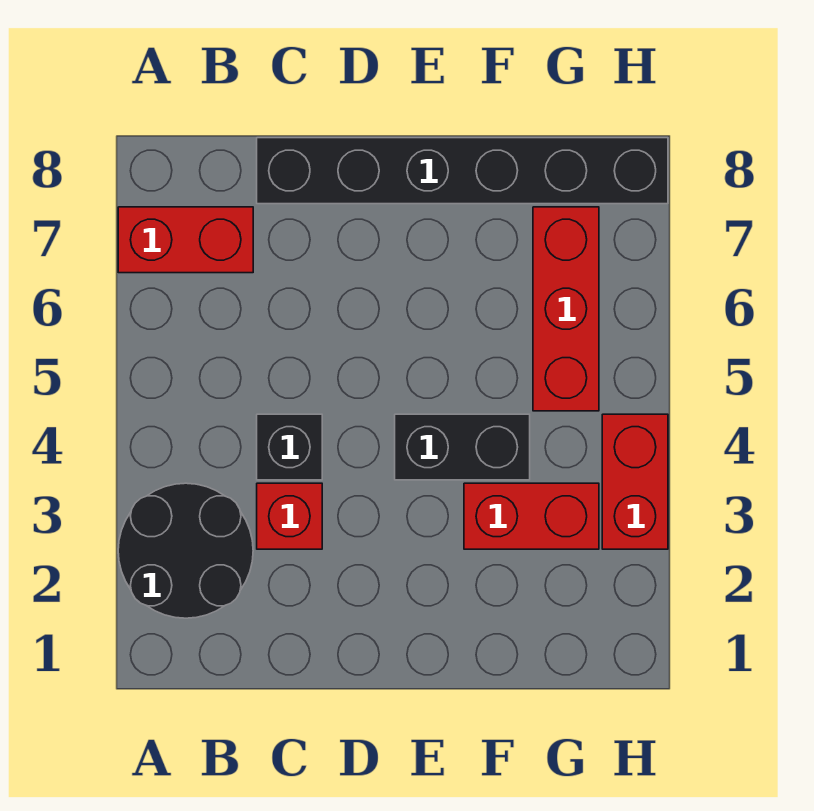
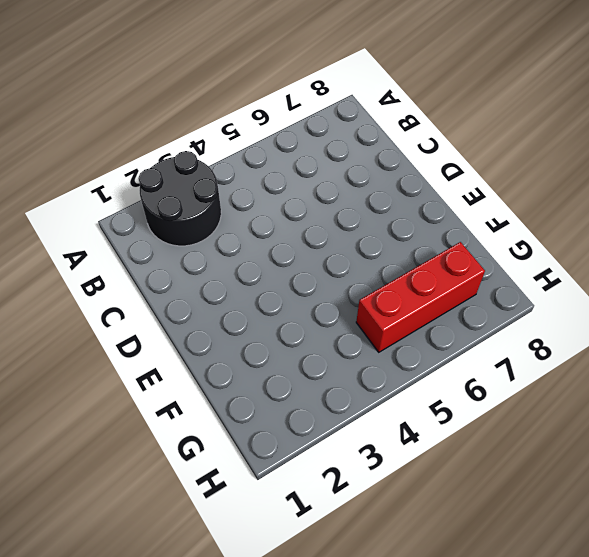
none -> red brick A7:B7 level 1
none -> red brick C3 level 1

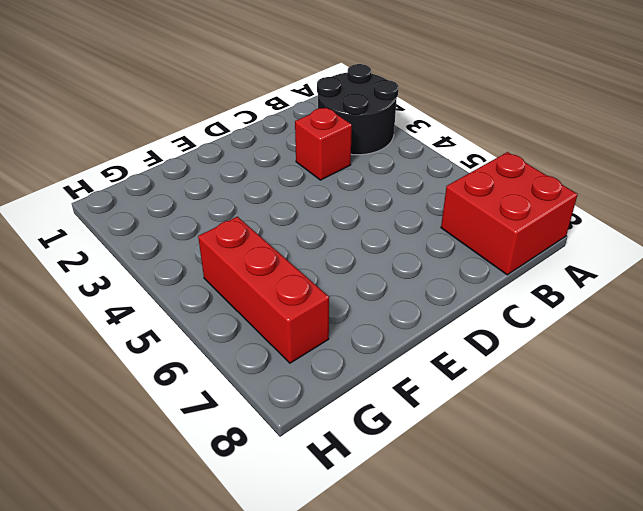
red brick A7:B8 level 1 -> red brick A7:B7 level 1
none -> black brick C4 level 1
none -> black brick C8:H8 level 1

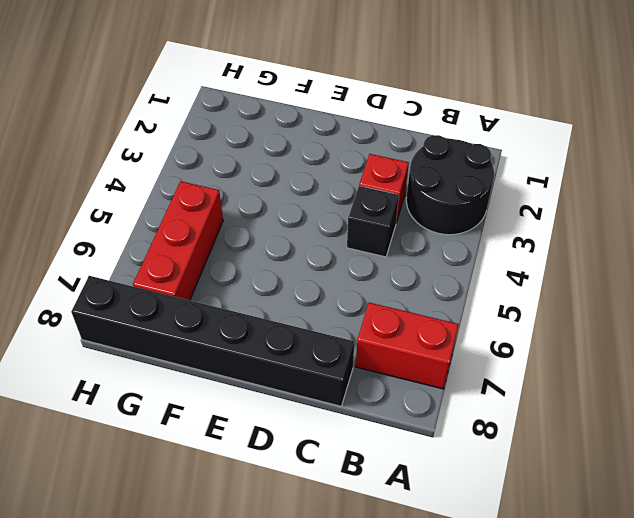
none -> black brick E4:F4 level 1
none -> red brick F3:G3 level 1

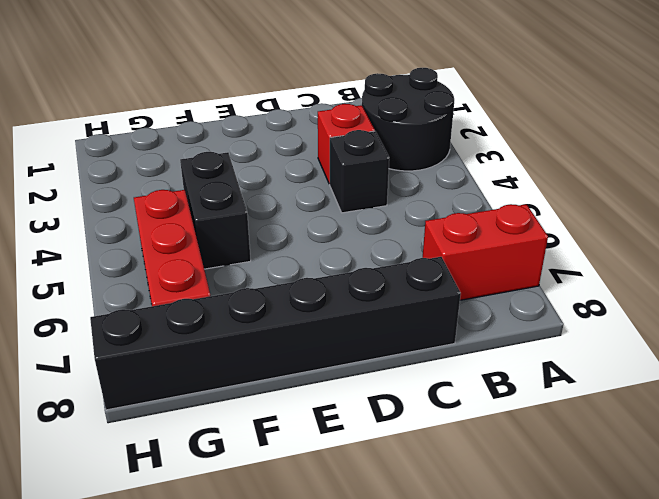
black brick F4:F5 level 1 -> black brick E4:F4 level 1
none -> red brick F3:G3 level 1
none -> red brick H3:H4 level 1

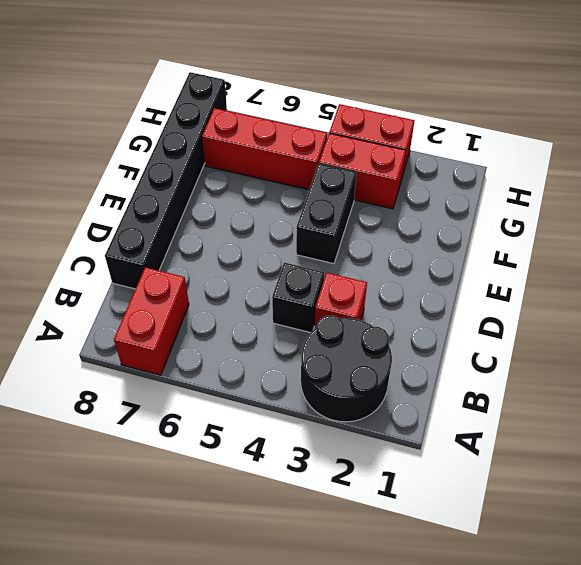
red brick G3:G4 level 1 -> red brick F3:G3 level 1

